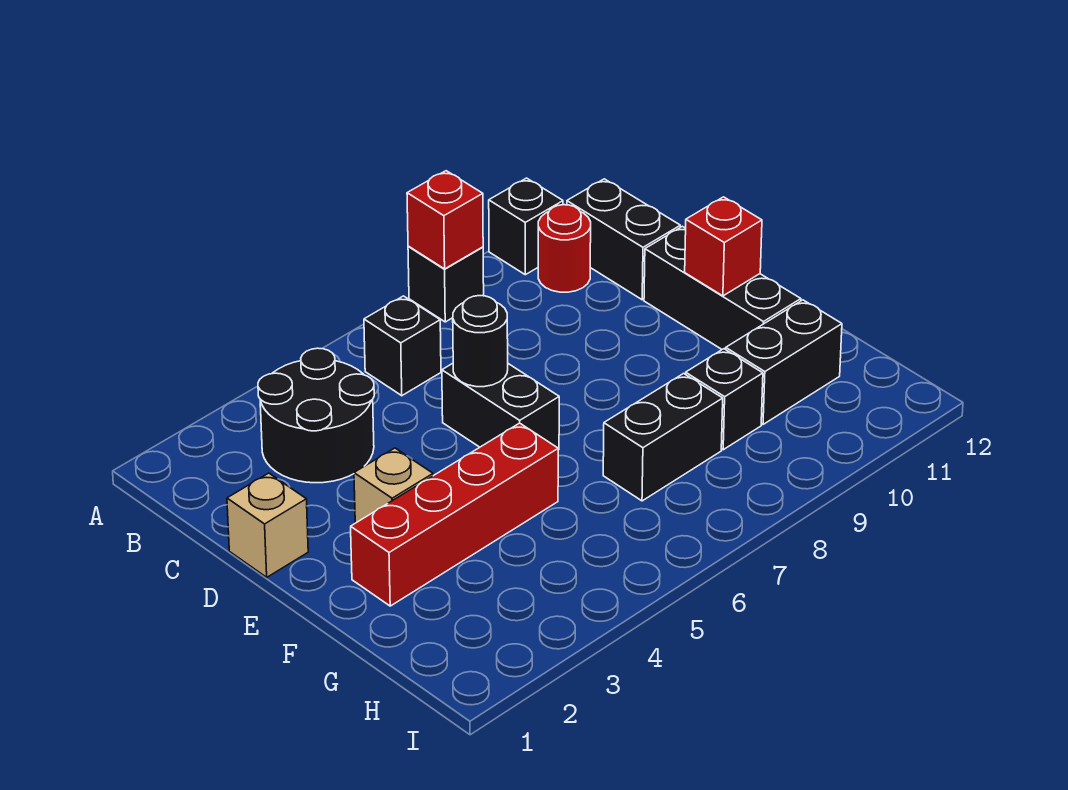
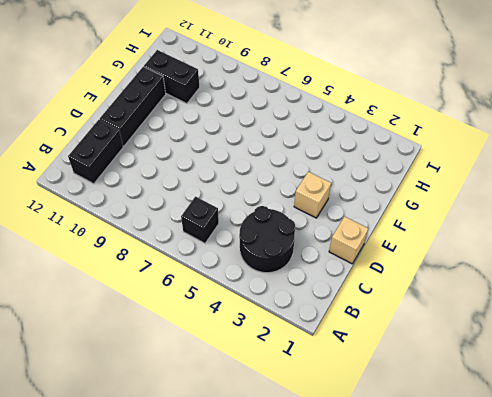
none -> black brick A8 level 1
none -> black brick A10 level 1
none -> red round brick B10 level 1

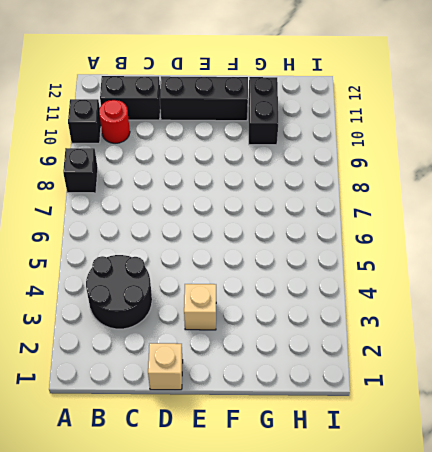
none -> black brick B6 level 1
none -> black brick D6:E6 level 1
none -> red brick F2:F5 level 1

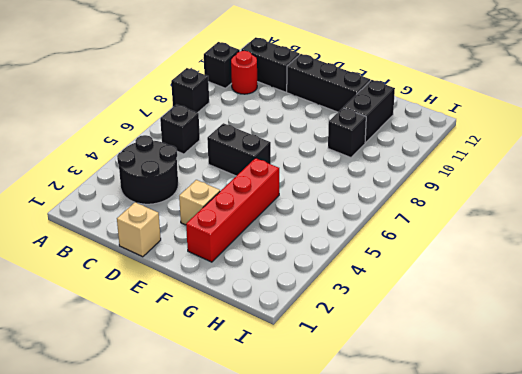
none -> black brick G7:G8 level 1
none -> red brick A8 level 2
none -> black round brick D6 level 2

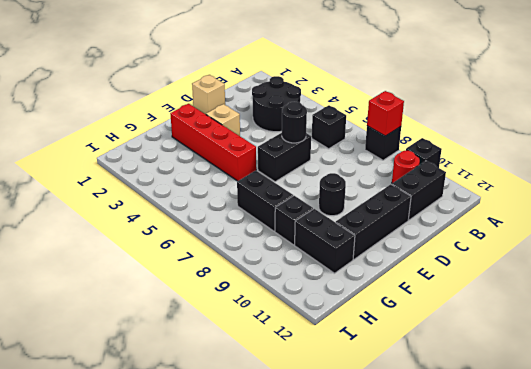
black round brick E9 level 1 -> none
none -> red brick E11 level 2

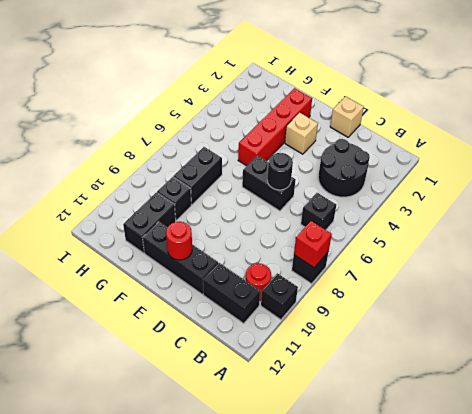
red round brick E11 level 2 -> red brick E11 level 2

